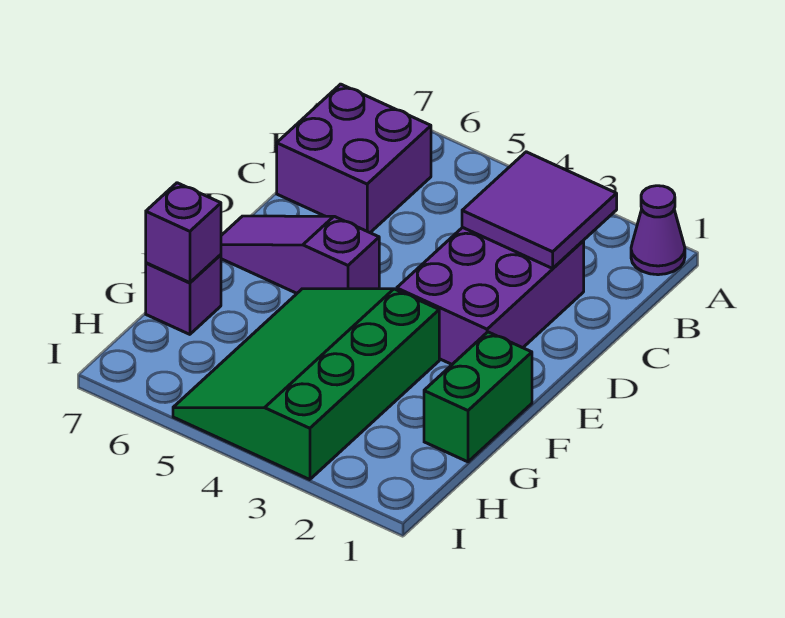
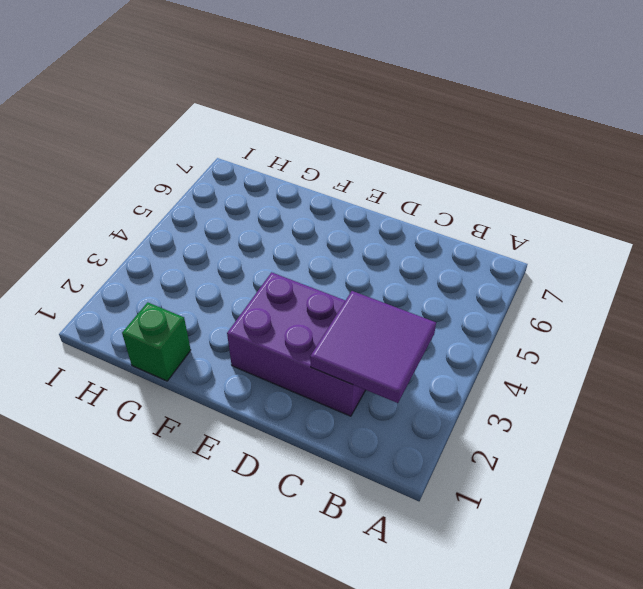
green brick G1 level 1 -> green brick F1:G1 level 1
none -> purple cone A1 level 1
none -> purple brick B6:C7 level 1

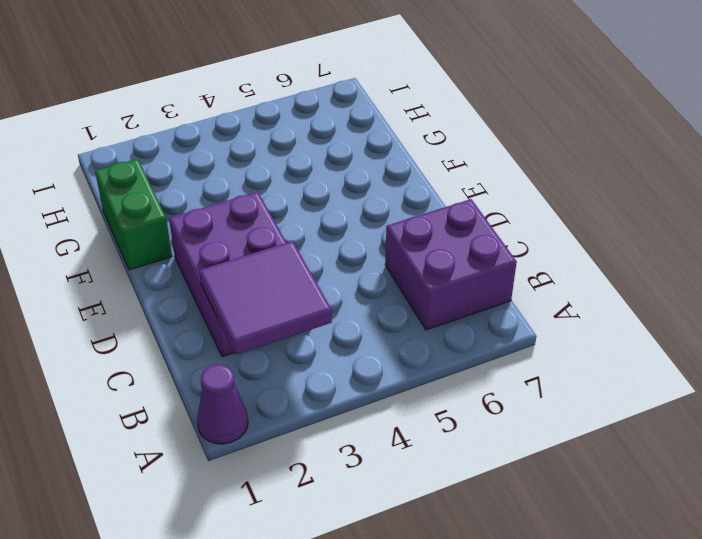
none -> purple slope E5:E7 level 1 top 5
none -> green slope F3:I5 level 1 top 3

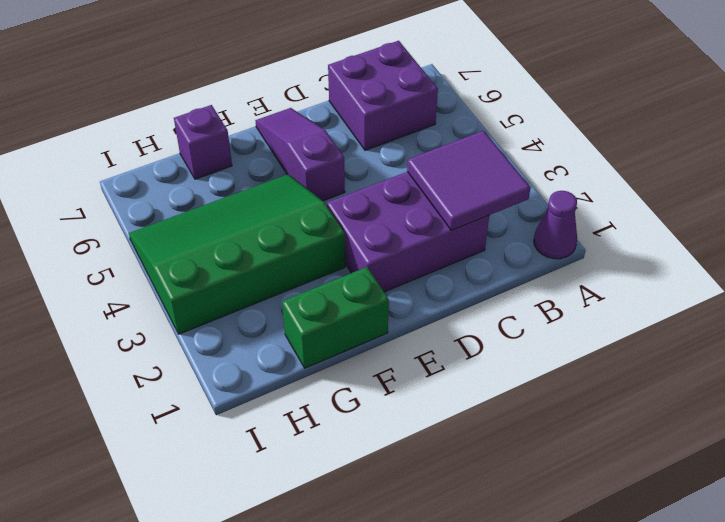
none -> purple brick G7 level 2

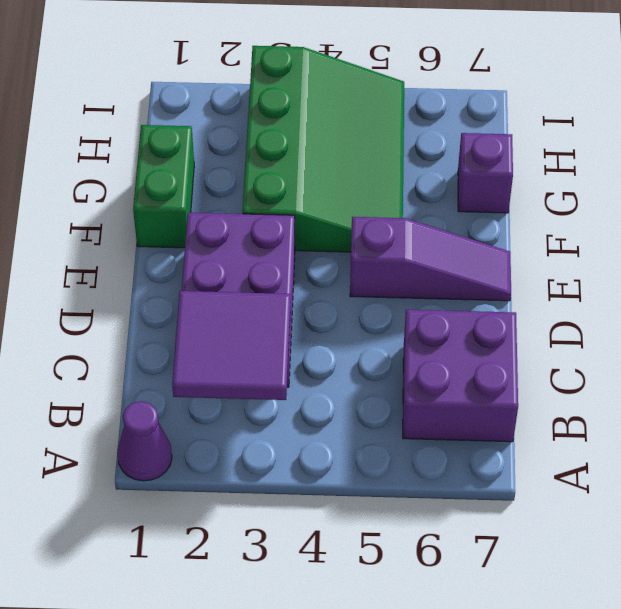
none -> purple brick G7 level 2

